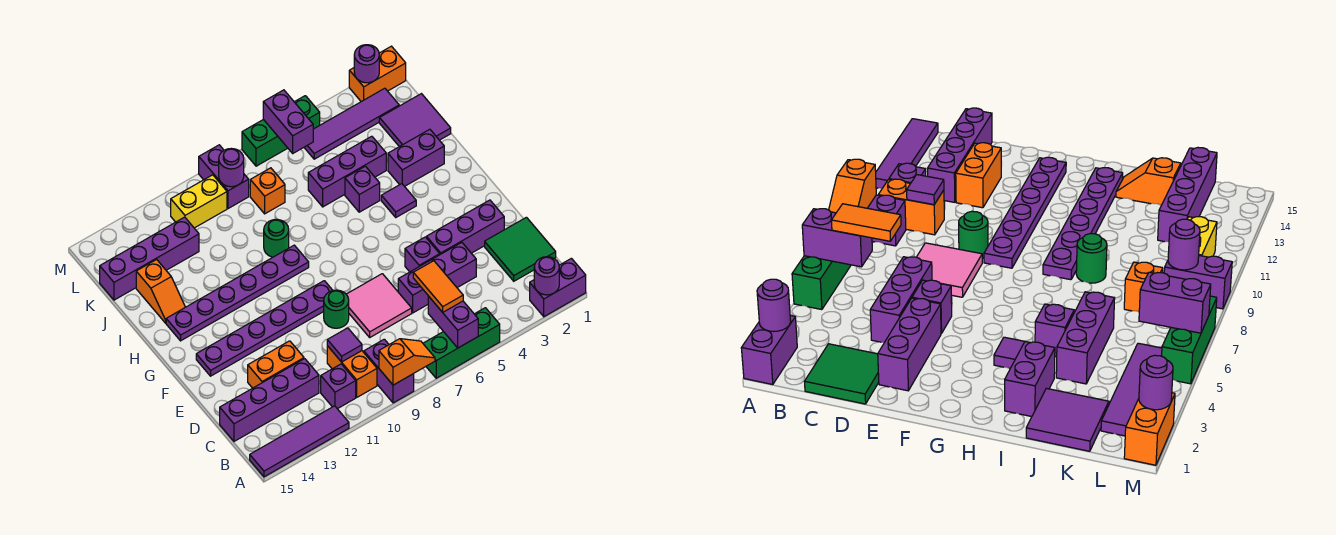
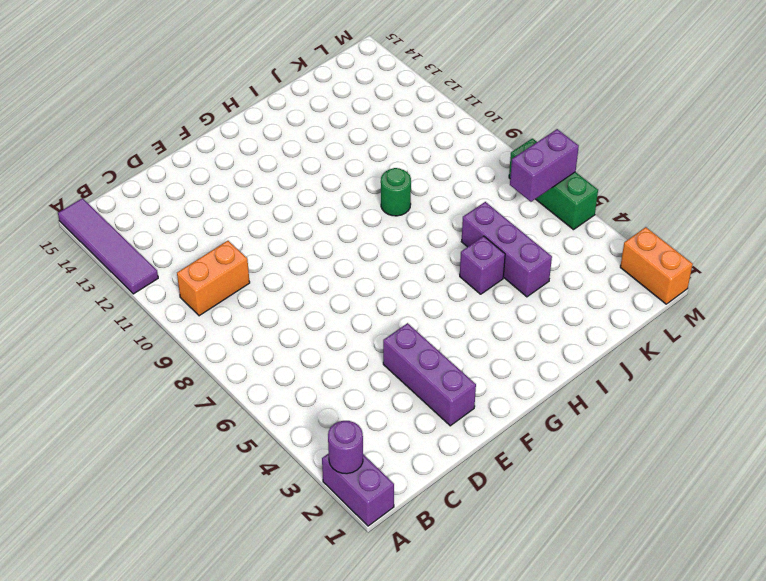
none -> green brick A5:A7 level 1
none -> purple brick A9:B9 level 1
none -> purple brick B11 level 1
none -> green tile C1:D2 level 1

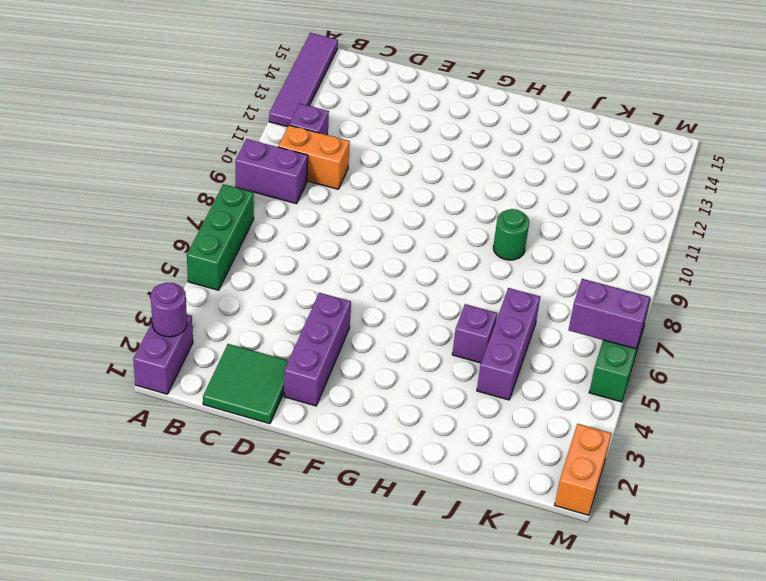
none -> purple brick C12:C15 level 1
none -> purple brick D4:D6 level 1
none -> pink tile D7:E8 level 1
none -> orange brick D12:D13 level 1

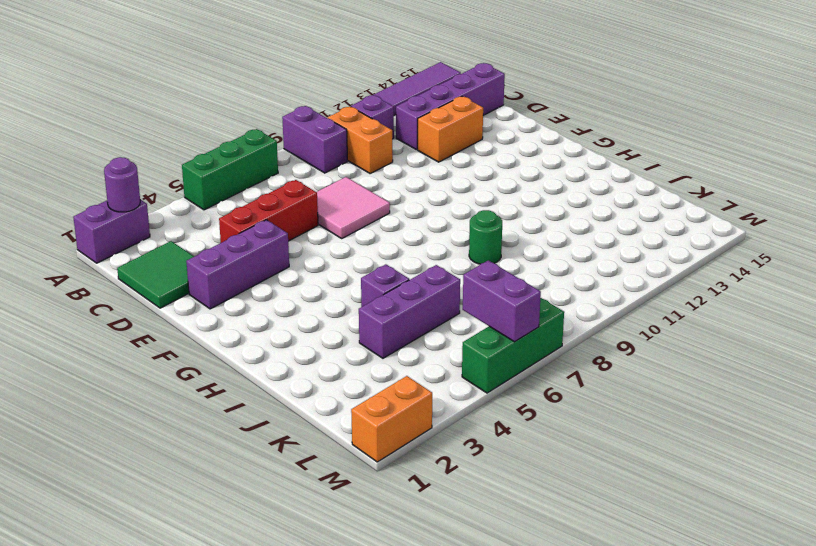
red brick D4:D6 level 1 -> purple brick D4:D6 level 1
none -> purple brick E5 level 1
none -> green round brick E9 level 1
none -> purple plate F9:F14 level 1
none -> purple tile H4 level 1

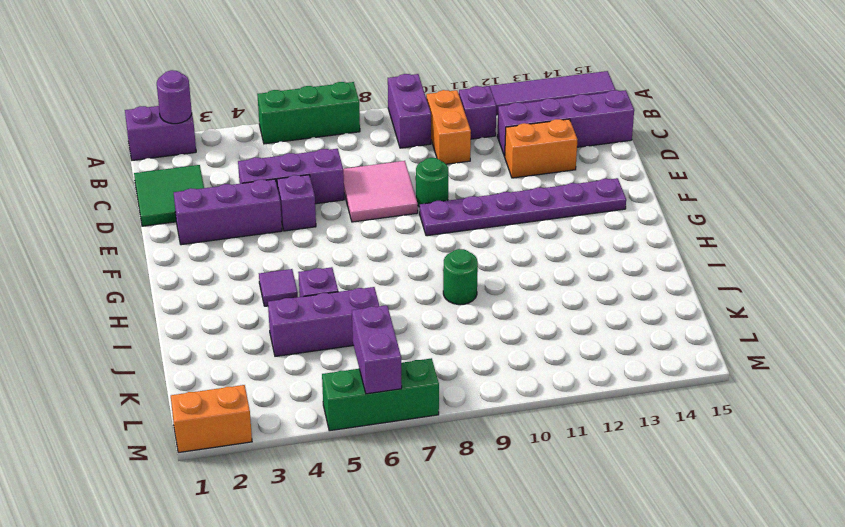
none -> purple plate H9:H14 level 1
none -> purple brick I2:I3 level 1
none -> orange slope I14:J14 level 1 top J
none -> purple tile J1:K2 level 1

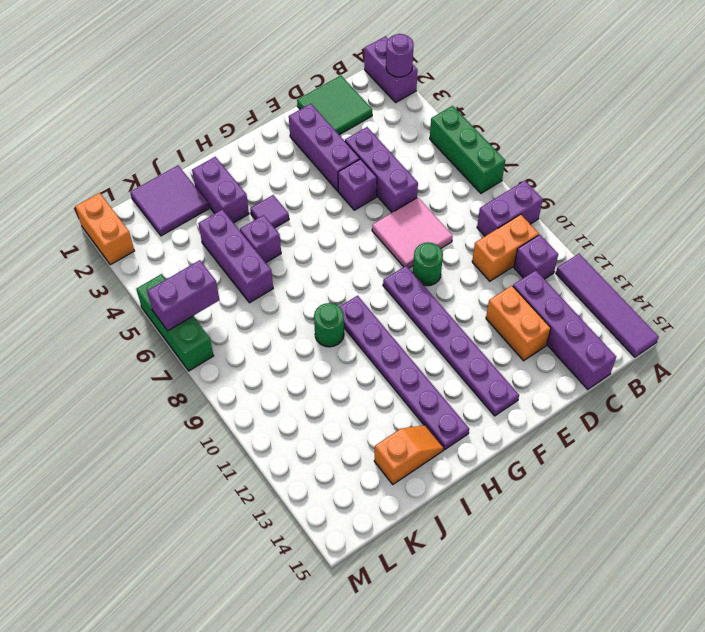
none -> orange brick K8 level 1
none -> purple brick K12:K15 level 1
none -> purple tile L2:L5 level 1
none -> purple brick L9:M9 level 1

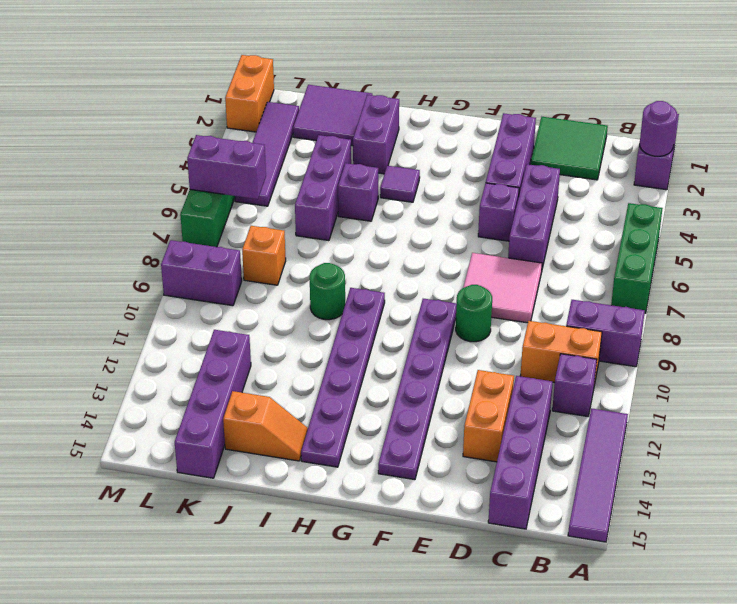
none -> yellow brick L10:L11 level 1
none -> purple brick A6:B6 level 2
none -> orange slope A8:A9 level 2 top 9
none -> purple tile C10 level 2

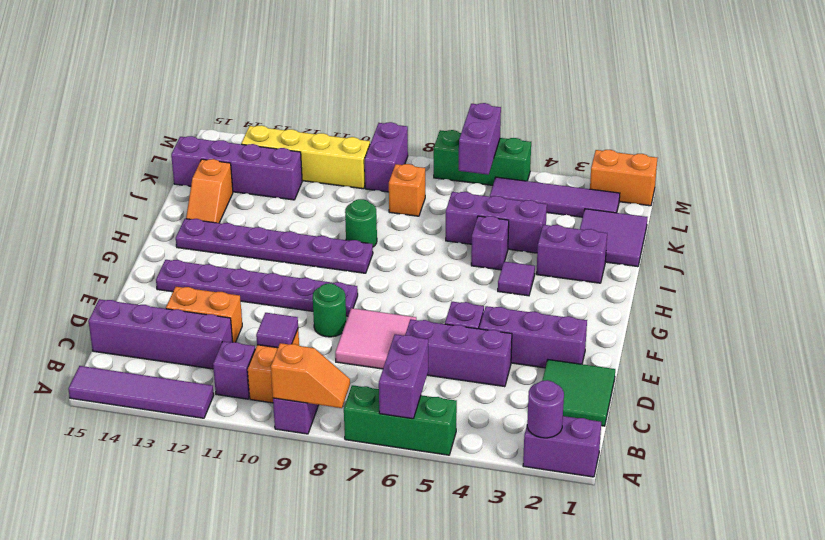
yellow brick L10:L13 level 1 -> yellow brick L10:L11 level 1
none -> purple round brick L9 level 2
none -> purple round brick M2 level 2
none -> orange tile B6:C6 level 3

